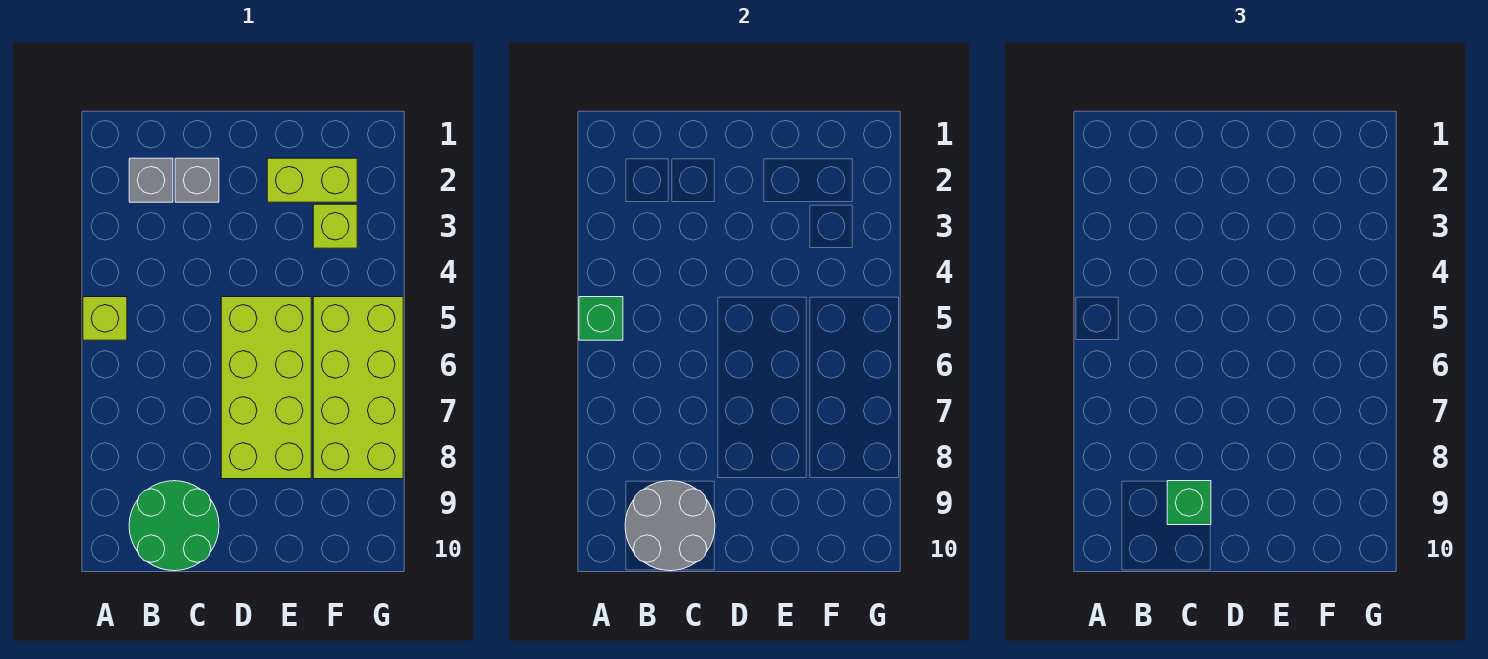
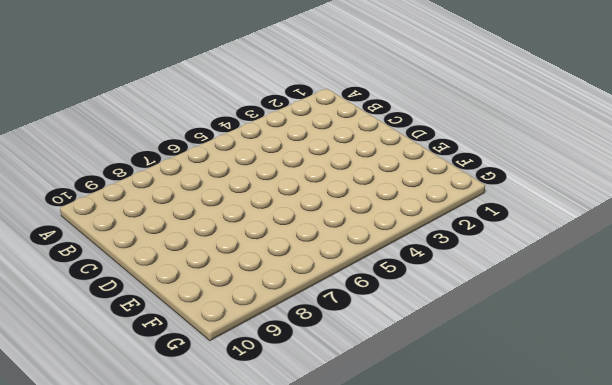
none -> lime brick A5 level 1
none -> grey brick B2 level 1

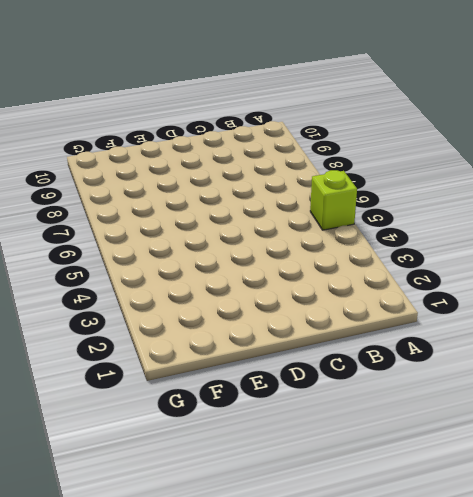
none -> grey brick B2 level 1
none -> green round brick B9:C10 level 1

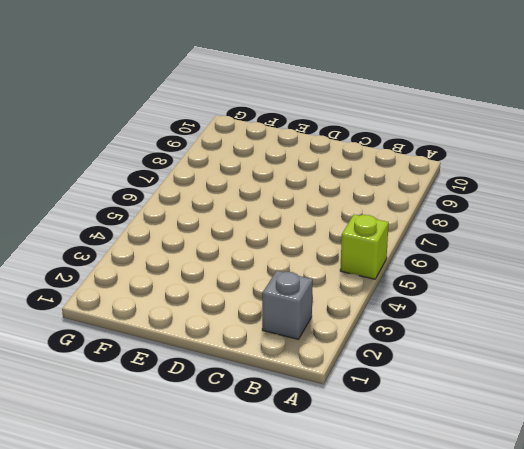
none -> green round brick B9:C10 level 1
none -> grey brick C2 level 1

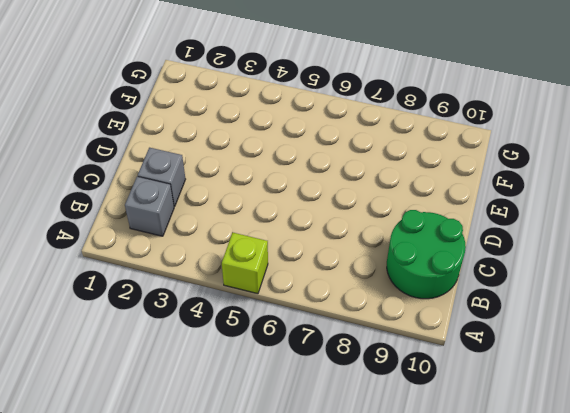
none -> lime brick D5:E8 level 1
none -> lime brick E2:F2 level 1

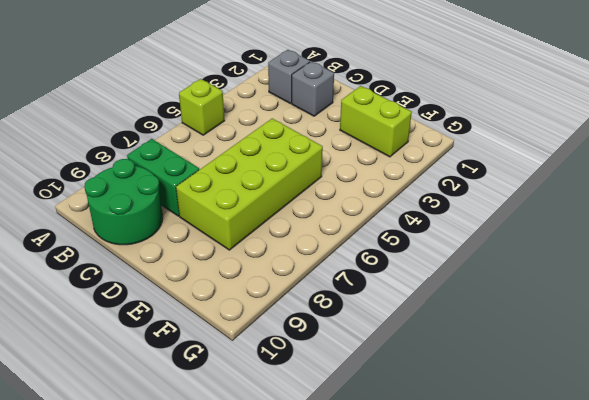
green brick B8:C8 level 1 -> none
none -> lime brick F3 level 1
none -> lime brick F5:G8 level 1

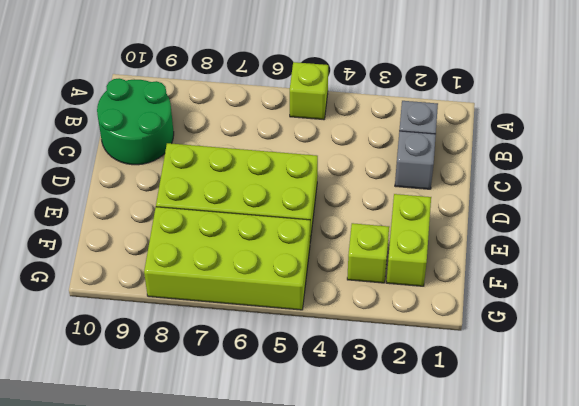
none -> green brick A5 level 2
none -> grey round brick B9:C10 level 2

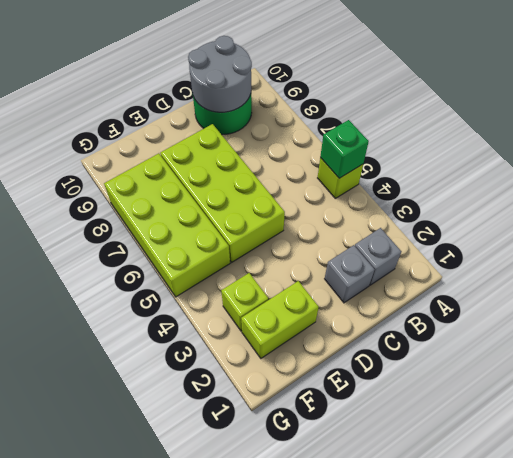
none -> green brick C9 level 3

